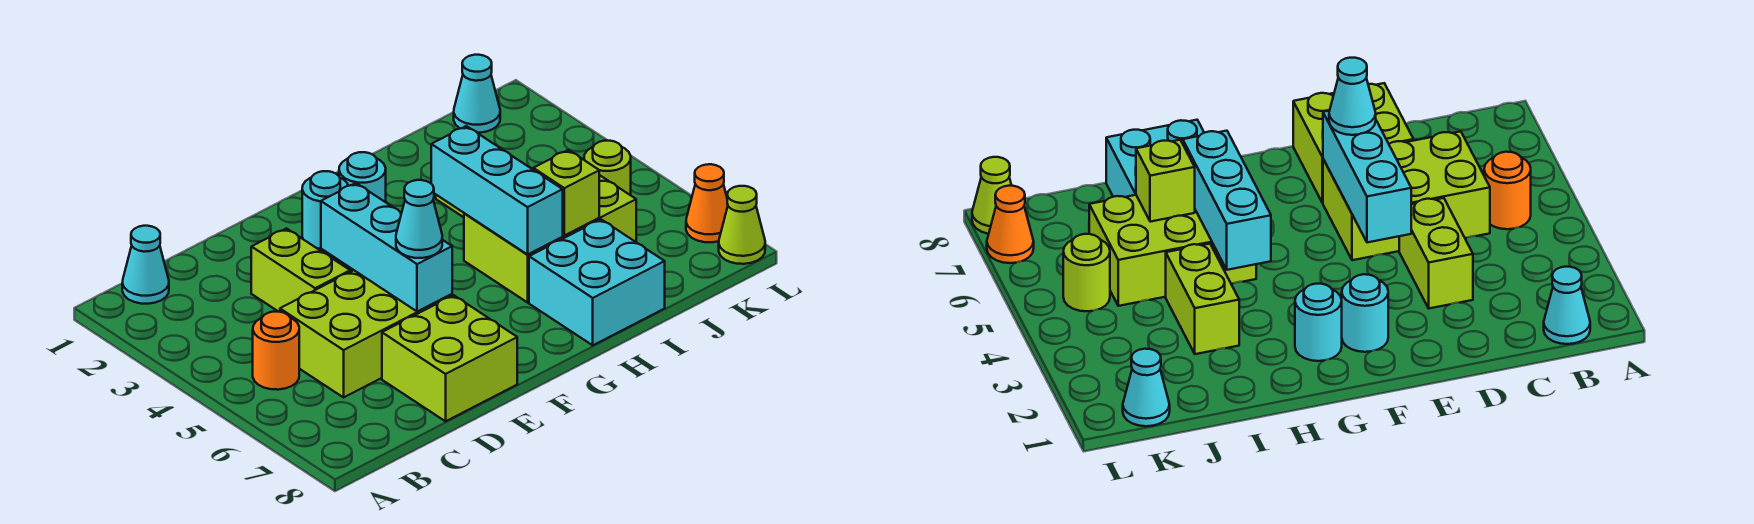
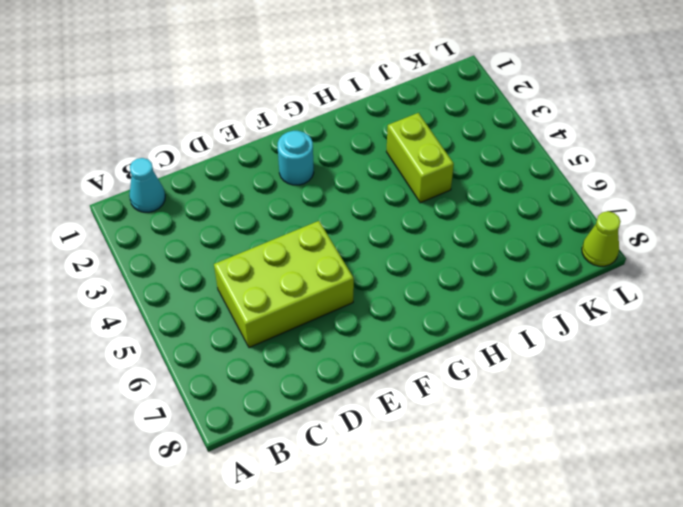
none -> orange round brick B5 level 1
none -> lime brick D3:D4 level 1
none -> lime brick D7:E8 level 1

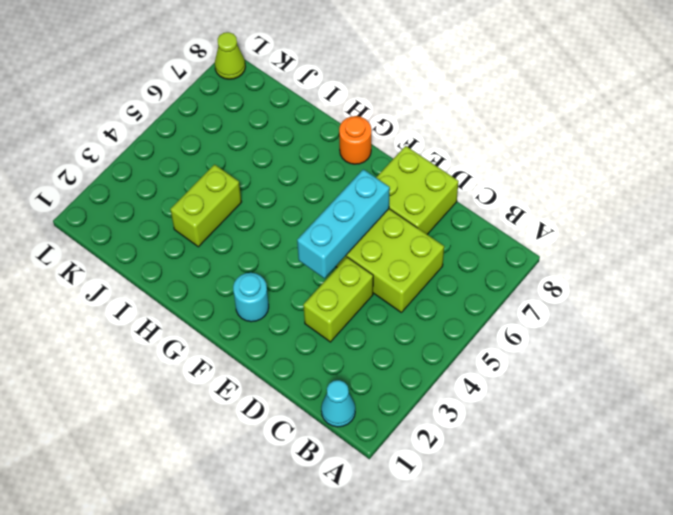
orange round brick G8 level 1 -> orange round brick B5 level 1
none -> cyan round brick G2 level 1
none -> lime brick H5:J6 level 1
none -> cyan brick H7:I8 level 1

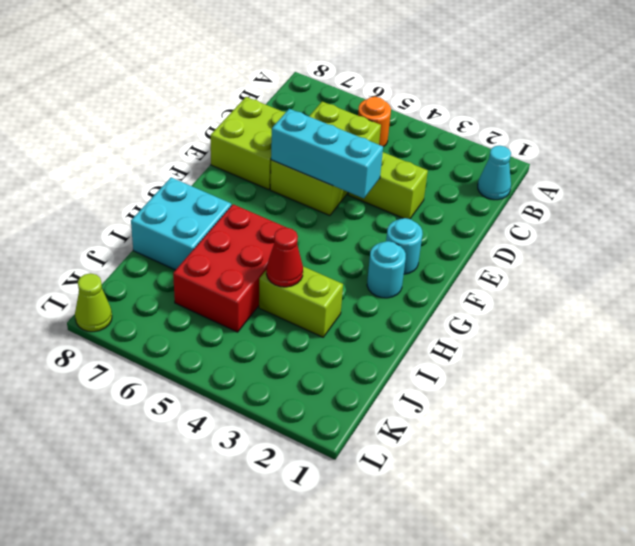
red brick H5:J6 level 1 -> lime brick H5:J6 level 1
red cone I4 level 2 -> none
none -> cyan cone K1 level 1
none -> lime round brick K5 level 1
none -> orange cone L7 level 1

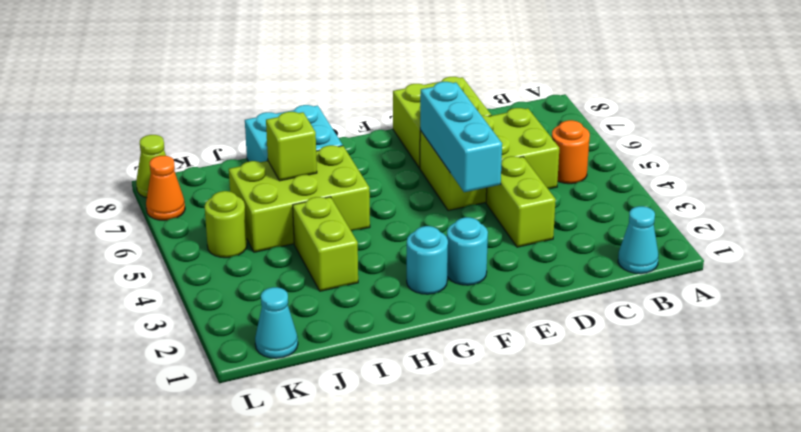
none -> cyan brick H4:H6 level 2
none -> cyan cone E6 level 3

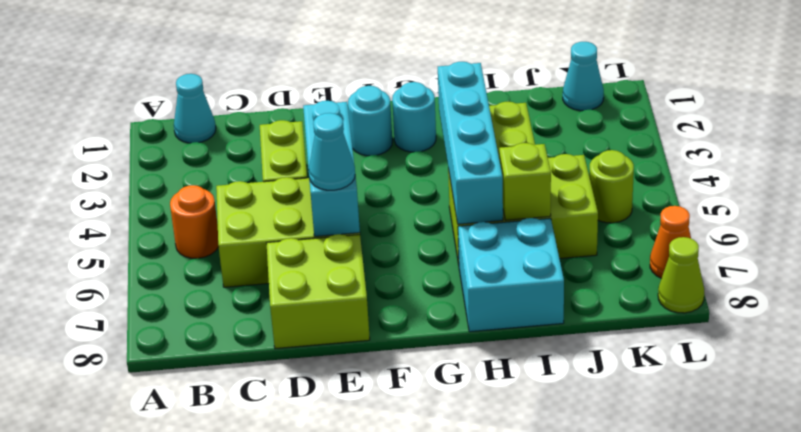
cyan brick H3:H6 level 2 -> cyan brick H4:H6 level 2

